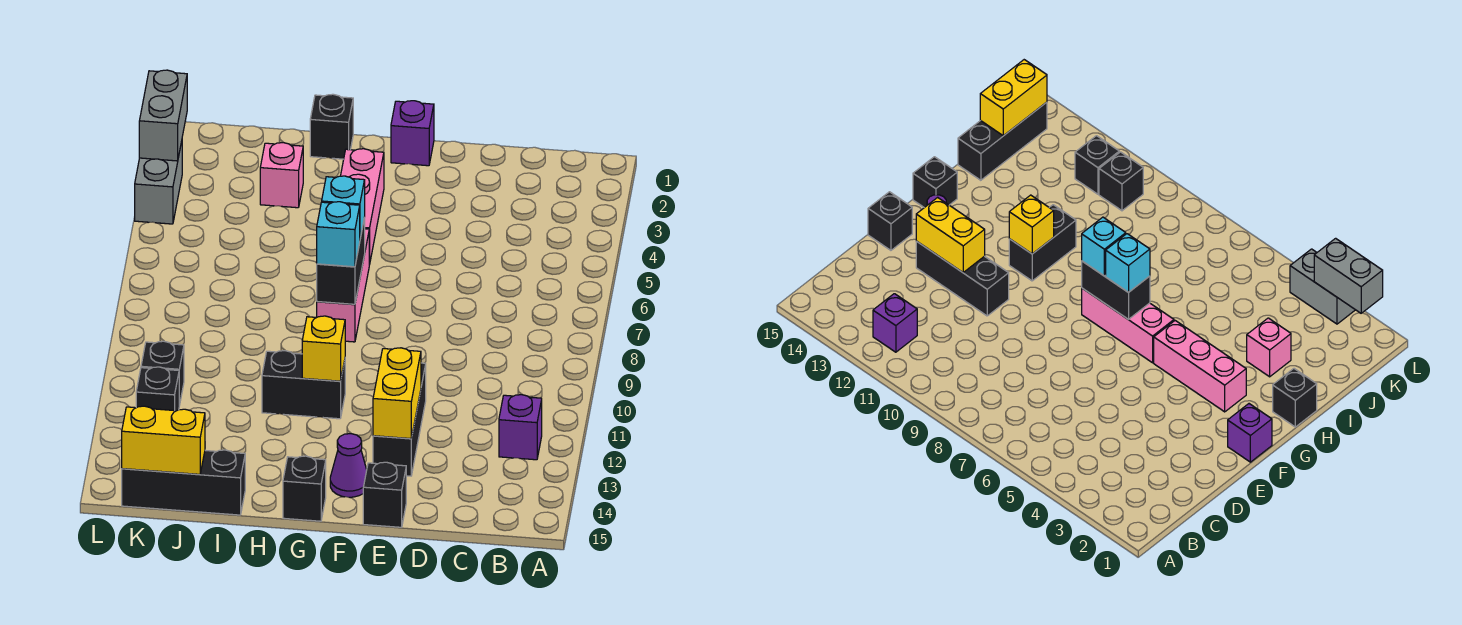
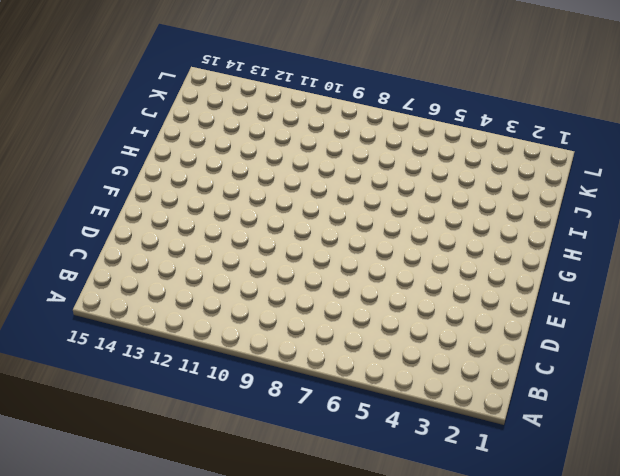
none -> purple brick B12 level 1
none -> black brick E11:E13 level 1
none -> black brick E15 level 1

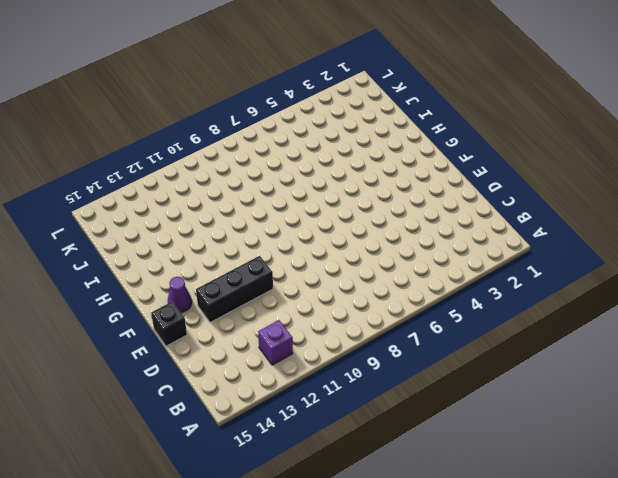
none -> purple brick F1 level 1
none -> pink brick G3:G5 level 1
none -> pink brick G6:G8 level 1

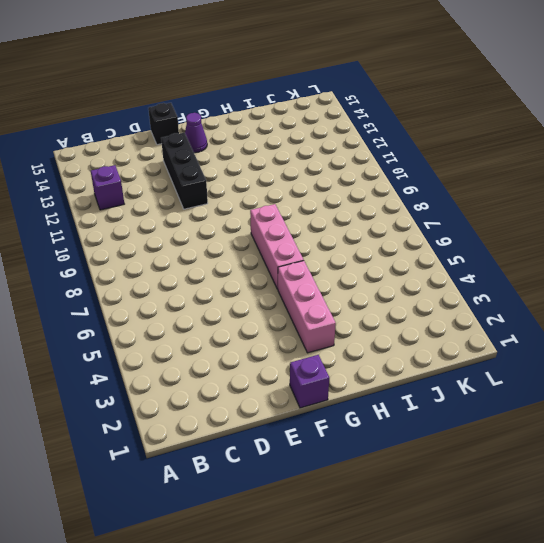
none -> black brick G11:H11 level 1
none -> black brick G15 level 1
none -> black brick H1 level 1

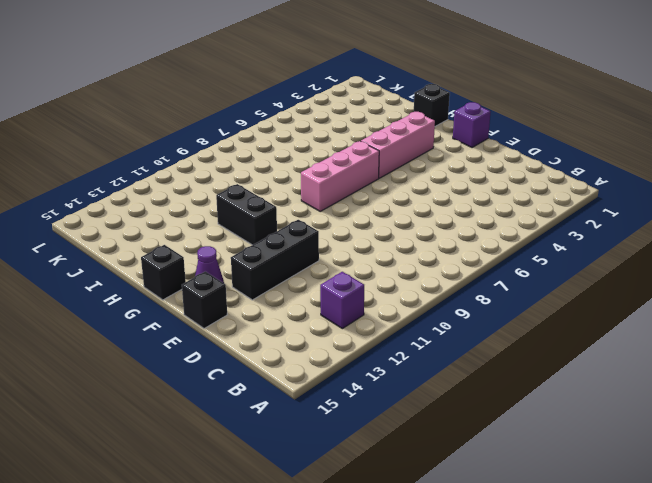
none -> pink brick I3 level 1
none -> black brick I15:K15 level 1
none -> black brick K11 level 1

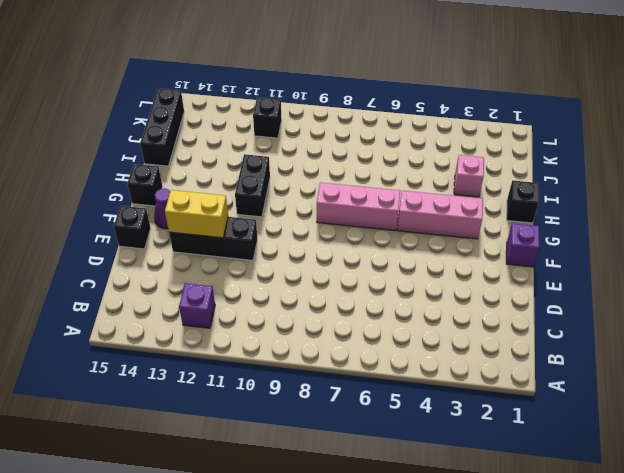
none -> black brick K12 level 1
none -> grey brick L3:L4 level 1
none -> black brick G7:G8 level 2

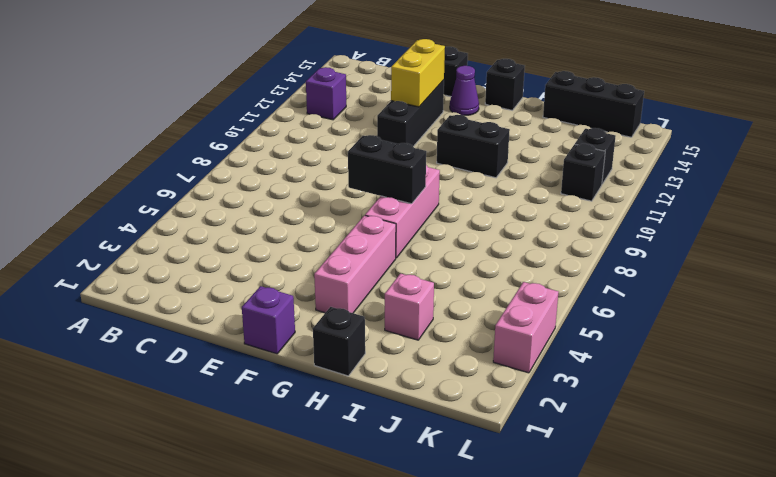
black brick F7:G7 level 2 -> black brick G7:G8 level 2
pink brick L3:L4 level 1 -> grey brick L3:L4 level 1
none -> yellow brick G11 level 2
none -> yellow brick J15:K15 level 2
none -> grey brick L2:L3 level 2

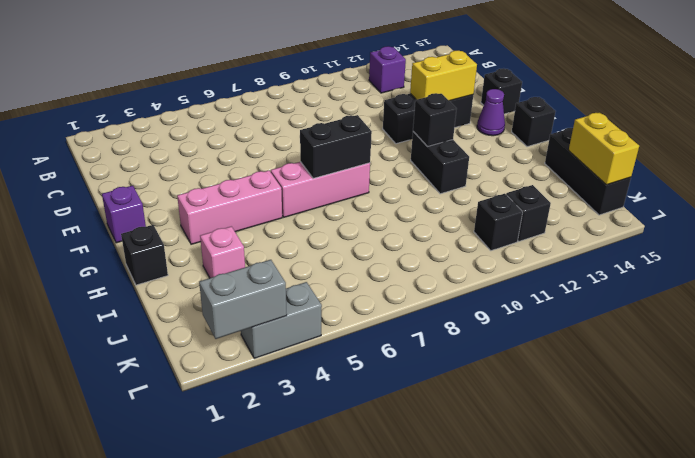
black brick G11 level 2 -> yellow brick G11 level 2
none -> cyan brick G7 level 3
none -> cyan brick G8 level 3

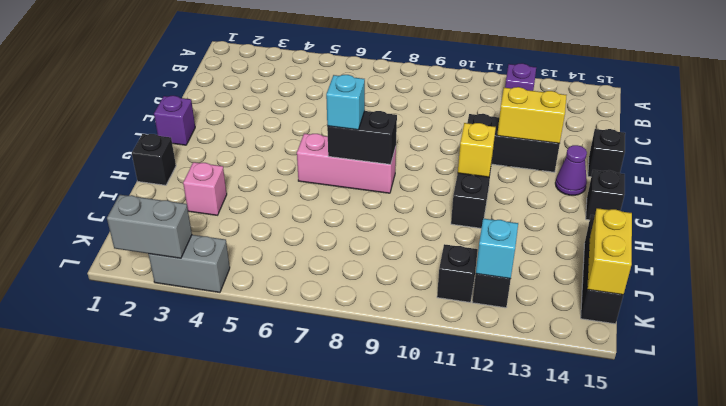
cyan brick K12 level 2 -> cyan brick G8 level 3
none -> pink brick G3:G5 level 1

